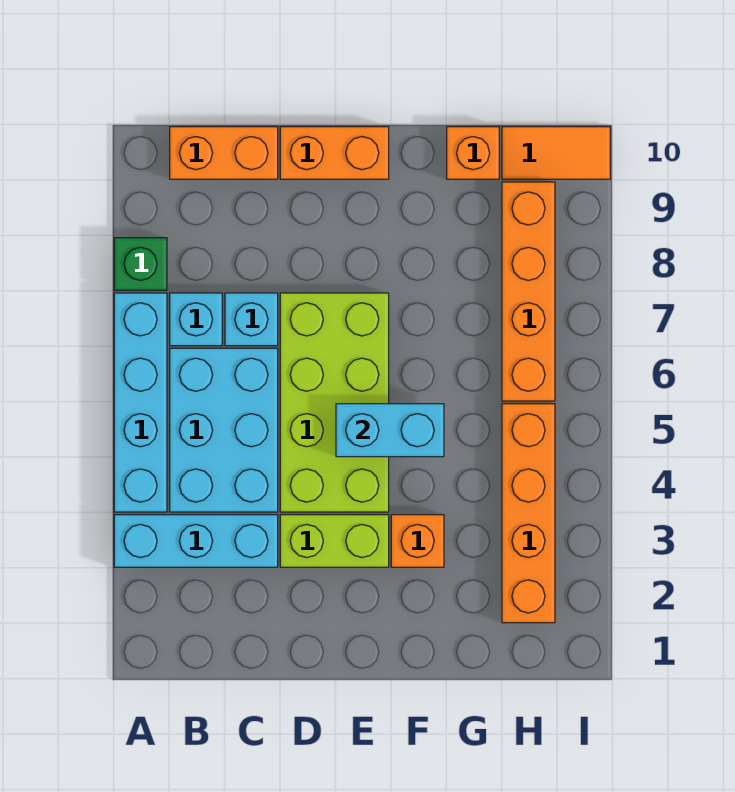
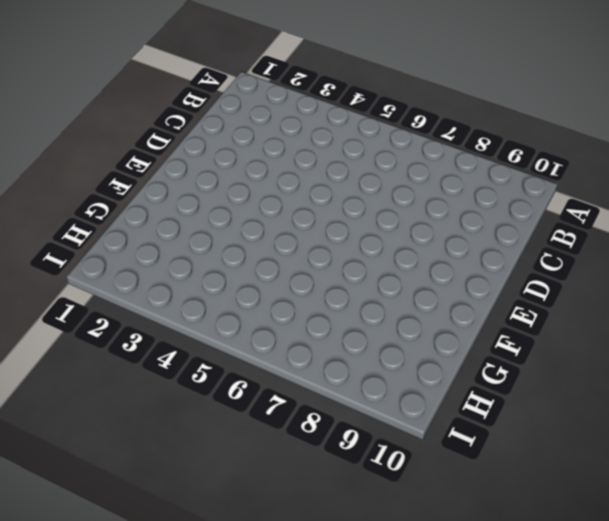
none -> cyan brick A3:C3 level 1
none -> cyan brick A4:A7 level 1
none -> green brick A8 level 1

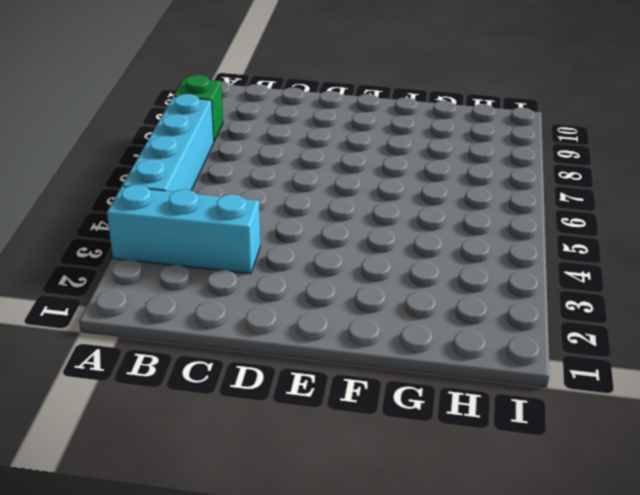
none -> cyan brick B4:C6 level 1
none -> cyan brick B7 level 1
none -> orange brick B10:C10 level 1

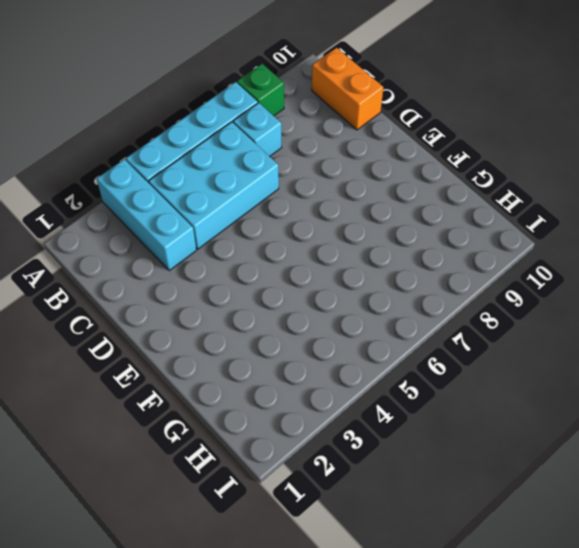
none -> cyan brick C7 level 1
none -> lime brick D3:E3 level 1
none -> lime brick D4:E7 level 1

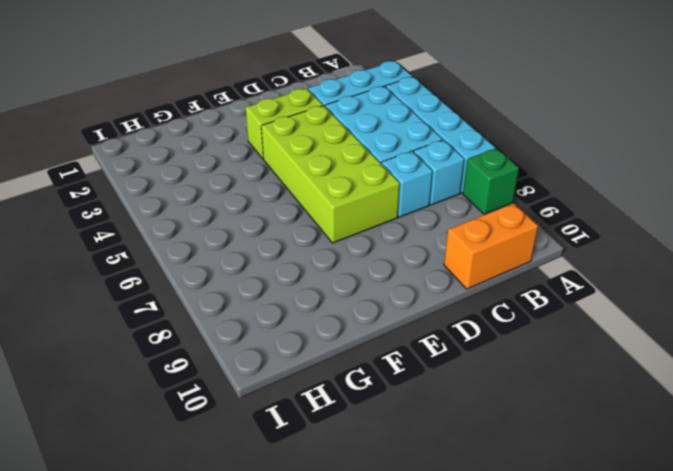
none -> orange brick D10:E10 level 1
none -> orange brick F3 level 1
none -> orange brick G10 level 1

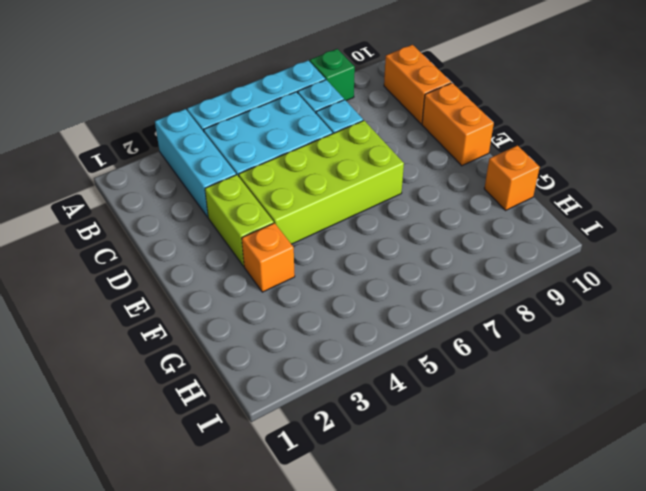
none -> orange brick H2:H5 level 1
none -> orange brick H6:H9 level 1
none -> orange tile H10:I10 level 1

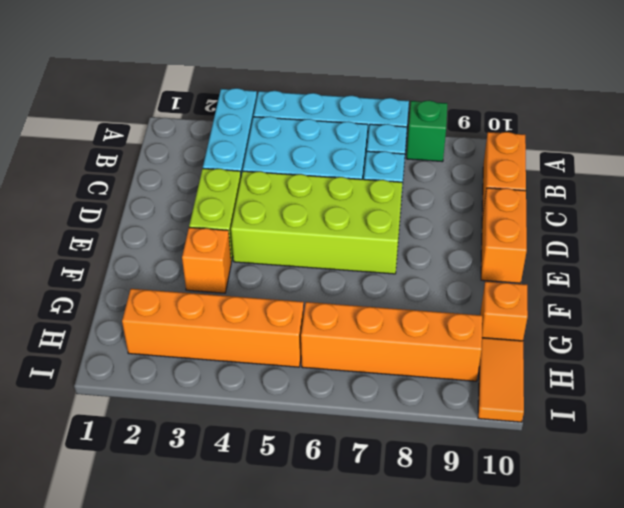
none -> cyan brick E5:F5 level 2

